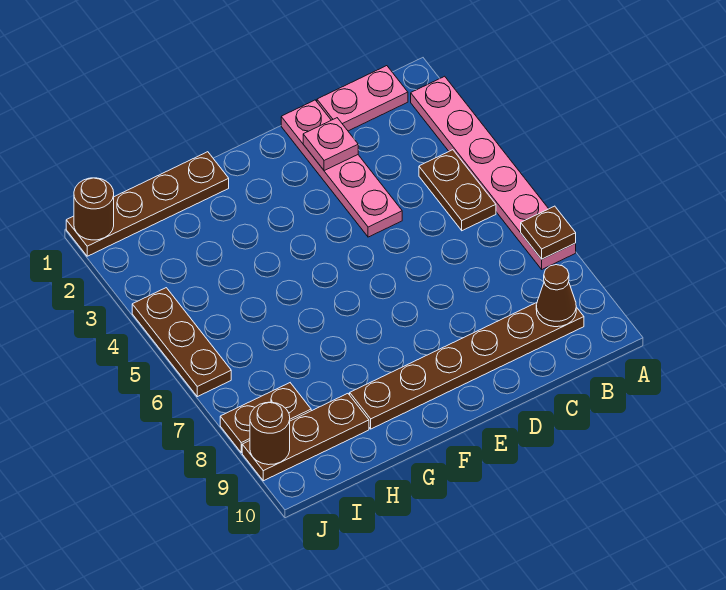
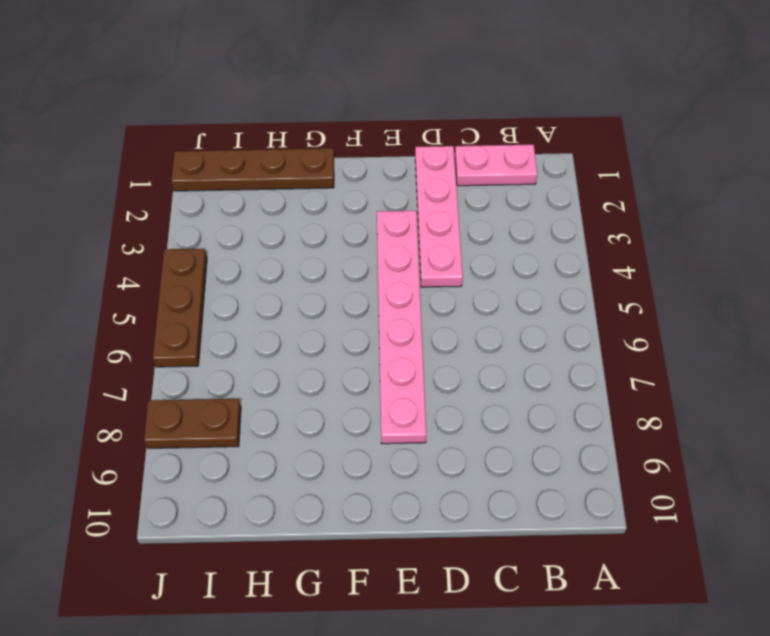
pink plate E3:E8 level 1 -> pink plate A2:A7 level 1
none -> brown plate B4:B5 level 1
none -> brown plate B9:G9 level 1
none -> brown plate H9:J9 level 1

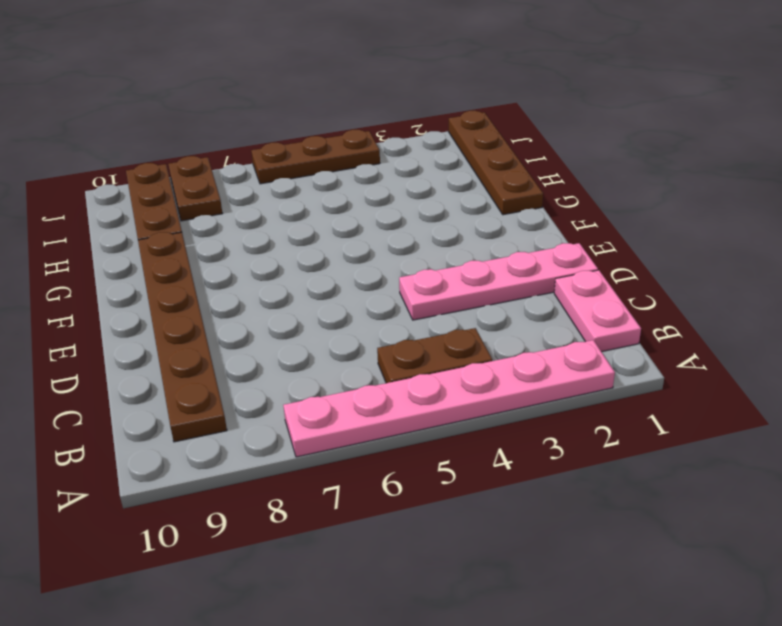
none -> brown plate A7 level 2
none -> brown cone B9 level 2
none -> pink plate D2 level 2

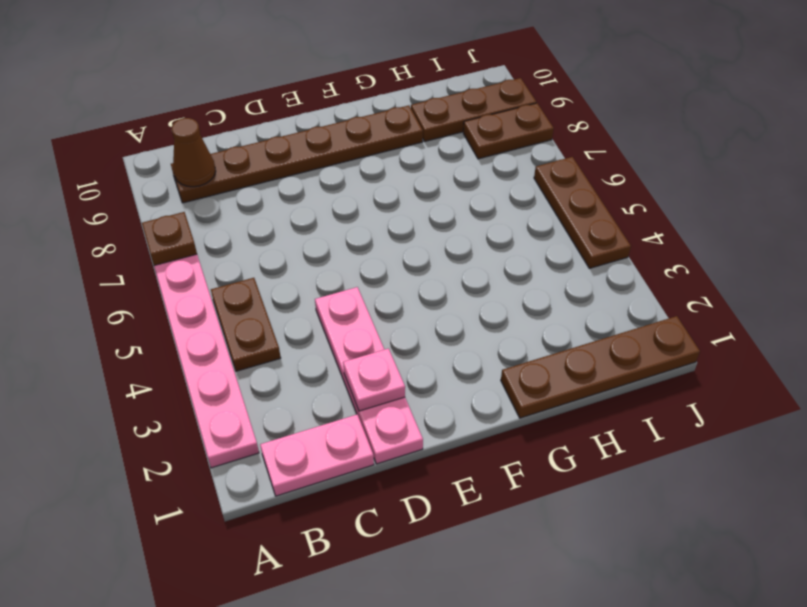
none -> brown round brick J1 level 2
none -> brown round brick J9 level 2

